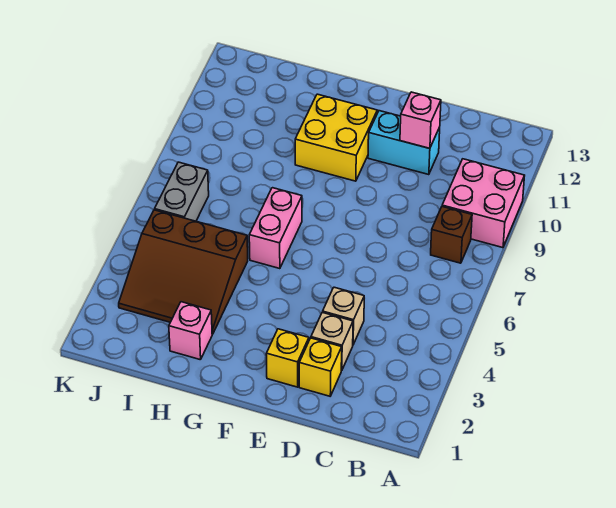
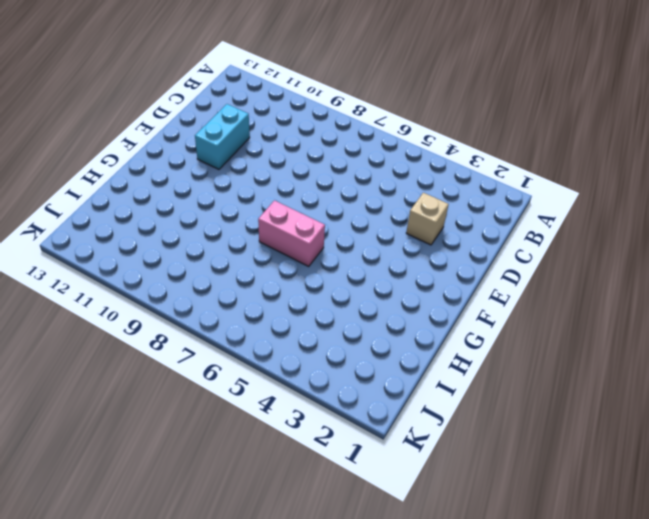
none -> pink brick A9:B10 level 1
none -> brown brick B8 level 1
none -> yellow brick D2 level 1

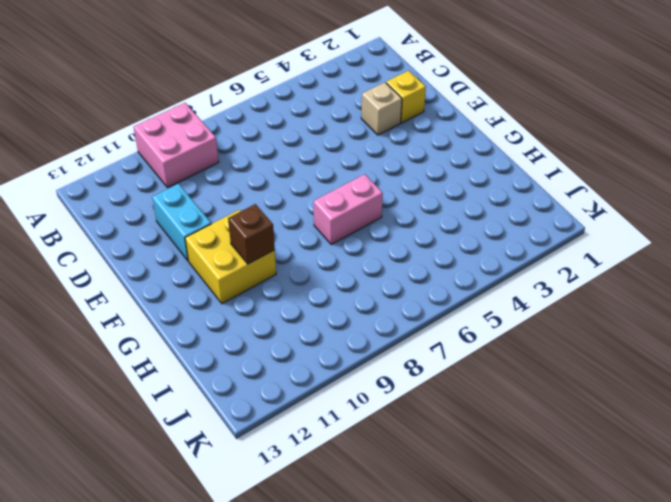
brown brick G10 level 2 -> brown brick B8 level 1
none -> tan brick D4 level 1
none -> yellow brick E2 level 1
none -> pink brick H2 level 1

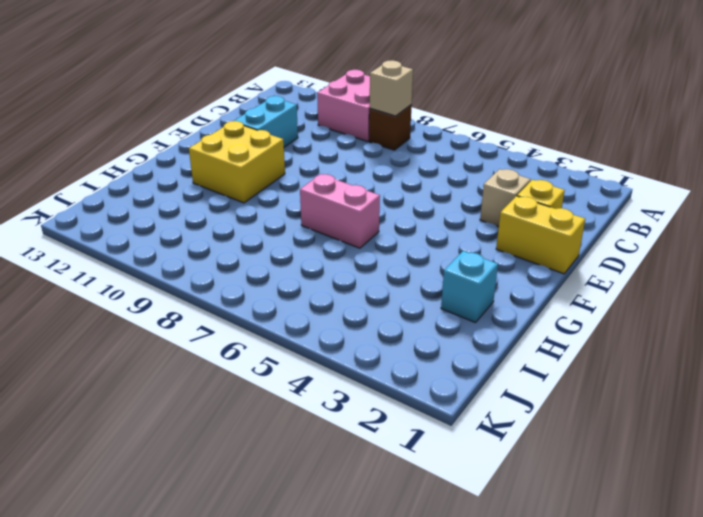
tan brick B8 level 2 -> tan brick D4 level 1
yellow brick E1:E2 level 1 -> yellow brick E2 level 1
cyan brick H2 level 1 -> pink brick H2 level 1
none -> brown slope H3:J5 level 1 top 5
none -> grey brick J6:J7 level 1
none -> pink brick D11 level 2

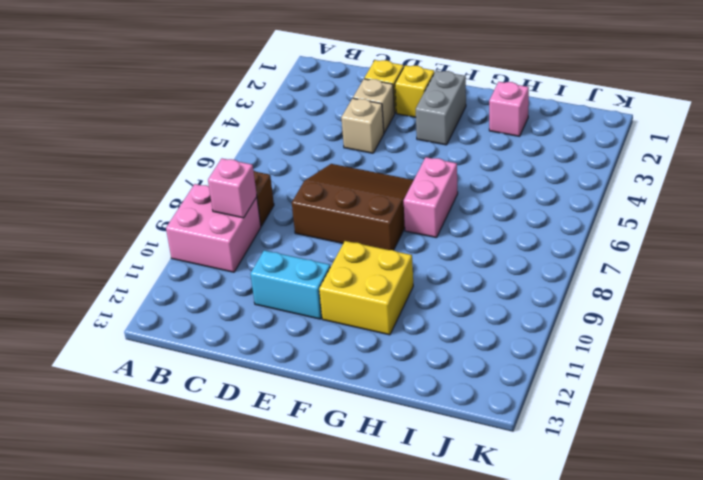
pink brick B9 level 2 -> pink brick D11 level 2
brown slope D6:F8 level 1 top 8 -> brown slope H3:J5 level 1 top 5
grey brick F2:F3 level 1 -> grey brick J6:J7 level 1

